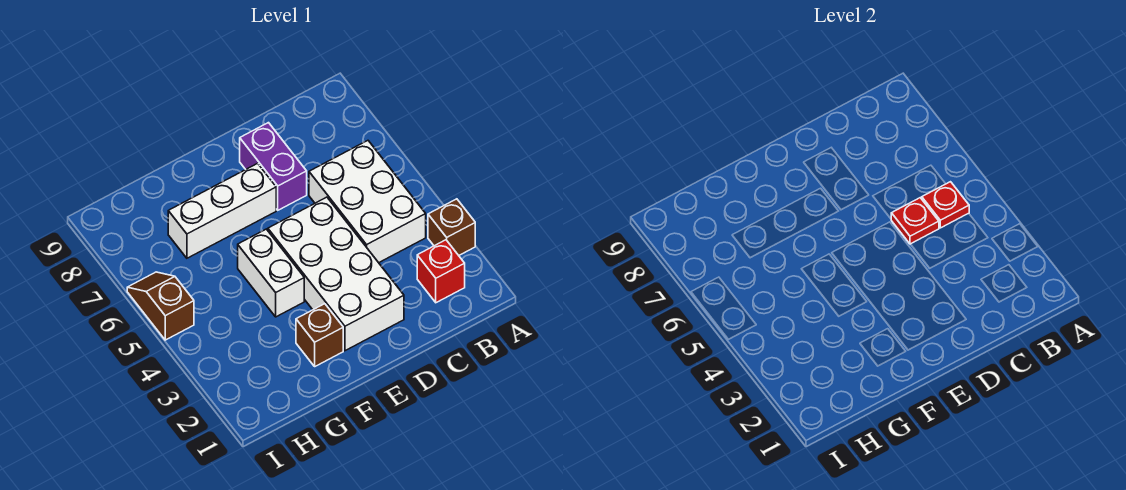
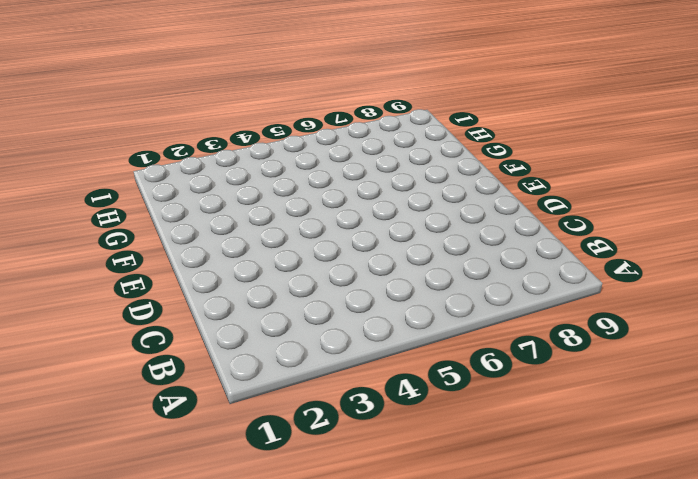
none -> brown brick A3 level 1
none -> red brick B2 level 1

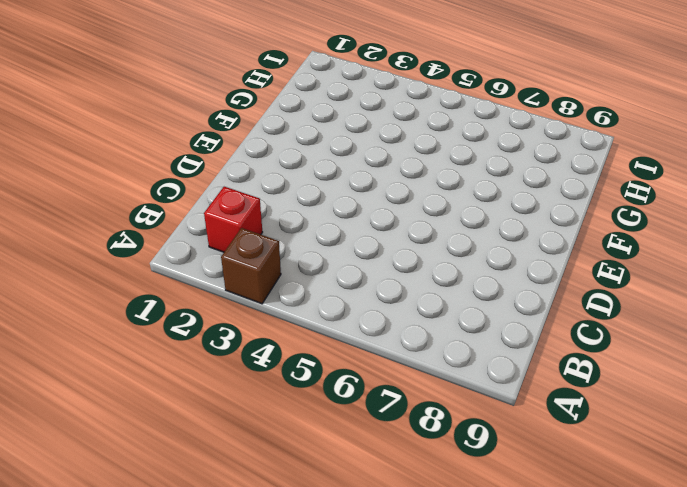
none -> white brick B4:C6 level 1
none -> white brick D2:E5 level 1

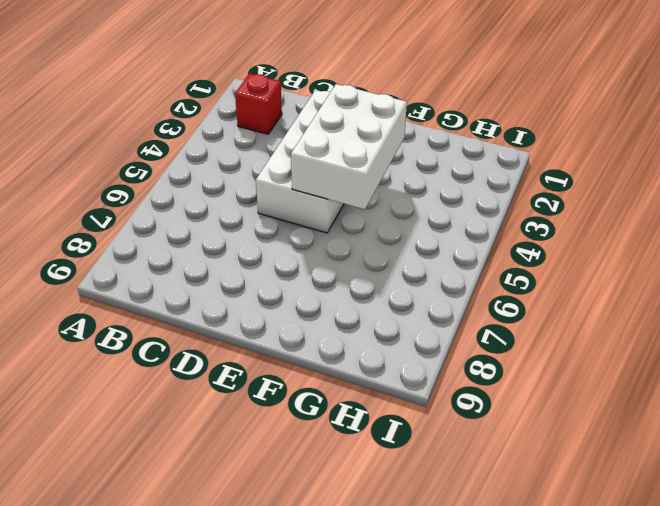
white brick E3:F5 level 2 -> white brick B4:C6 level 1
none -> brown brick A3 level 1
none -> purple brick D7:D8 level 1

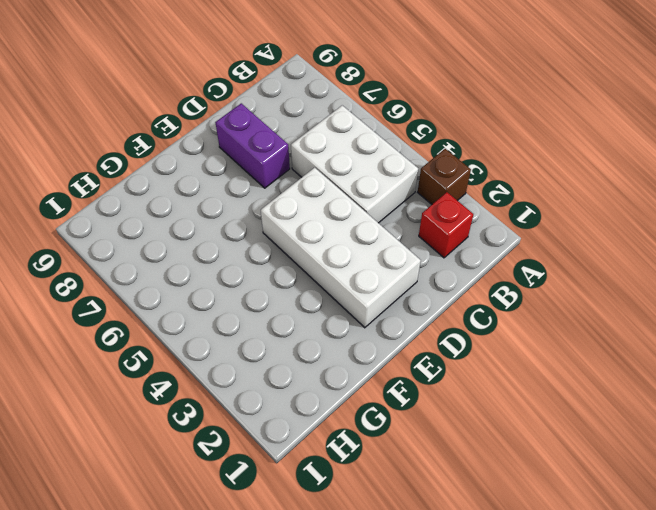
none -> white brick E7:G7 level 1
none -> brown brick F2 level 1

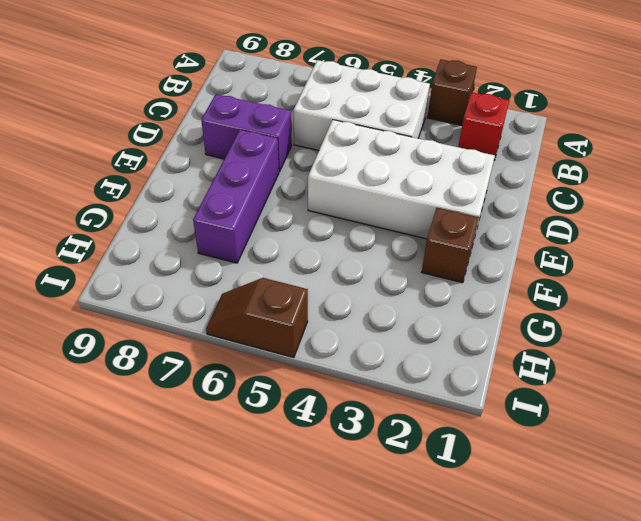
purple brick E7:G7 level 1 -> white brick E7:G7 level 1
none -> white brick F4:F5 level 1
none -> red plate B5 level 2

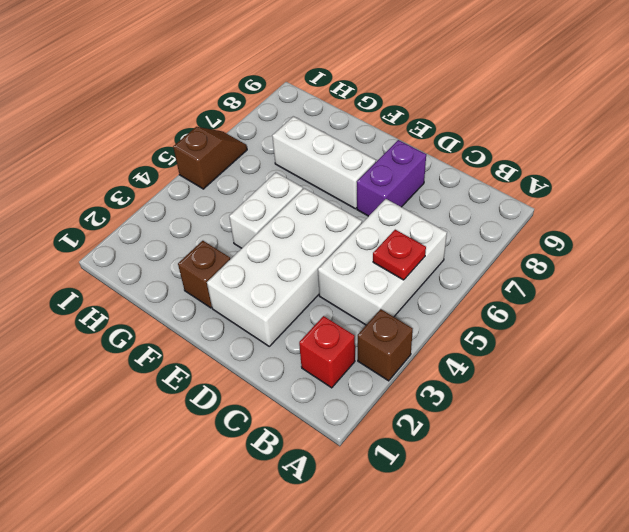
none -> red plate C5 level 2

